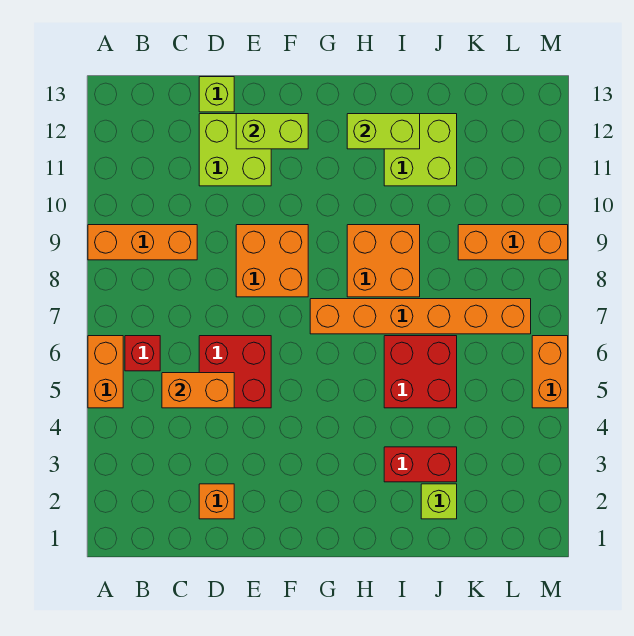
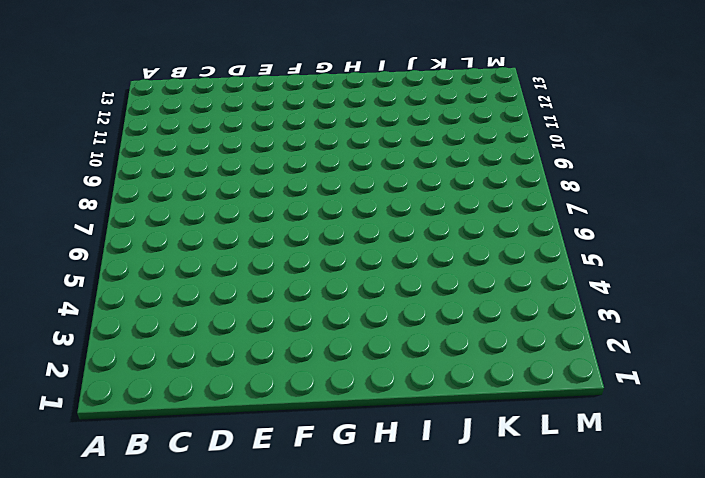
none -> orange brick A5:A6 level 1
none -> orange brick A9:C9 level 1
none -> red brick B6 level 1

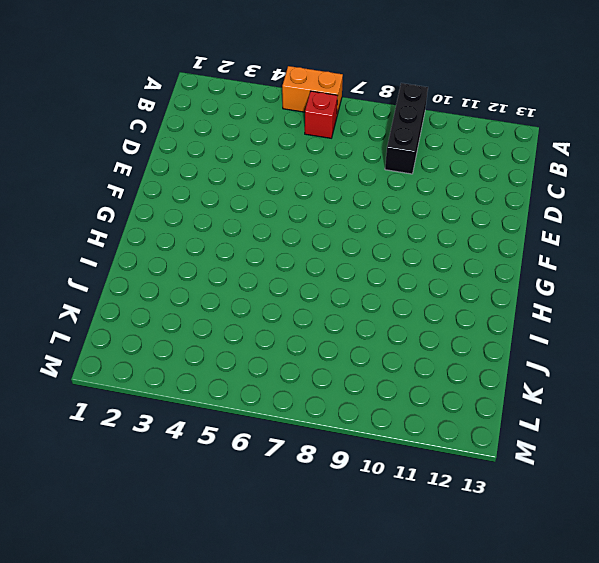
black brick A9:C9 level 1 -> orange brick A9:C9 level 1
none -> orange brick D2 level 1
none -> red brick D5:E6 level 1
none -> lime brick D11:E12 level 1

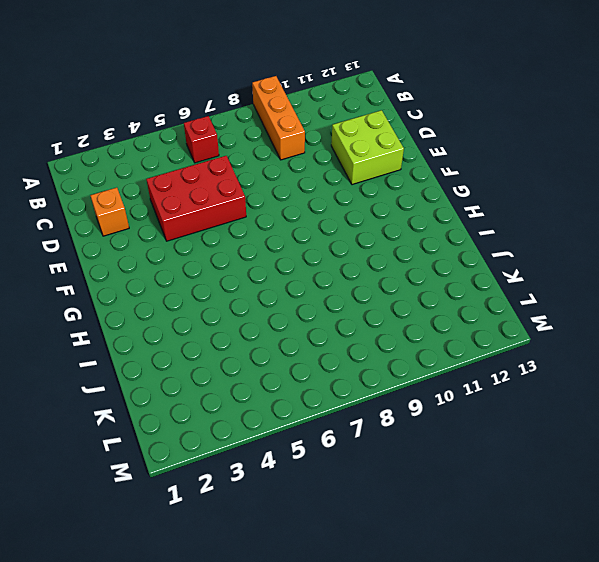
red brick D4:E6 level 1 -> red brick D5:E6 level 1
none -> orange brick A5:A6 level 1
none -> lime brick D13 level 1
none -> orange brick E8:F9 level 1

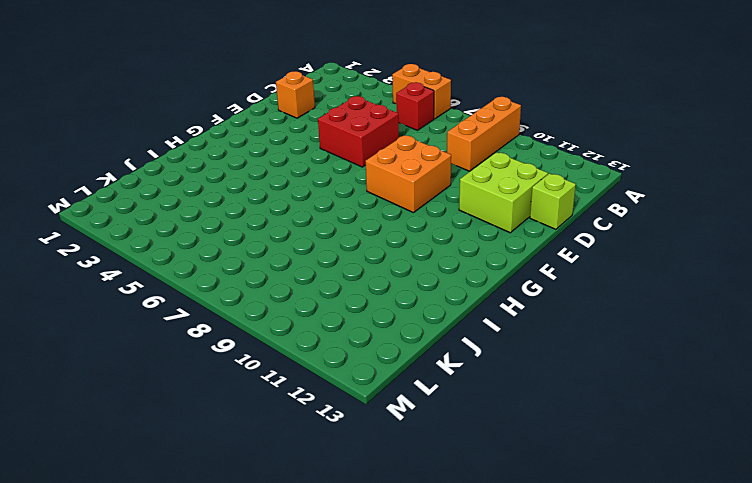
none -> orange brick G7:L7 level 1
none -> orange brick H8:I9 level 1
none -> red brick I3:J3 level 1

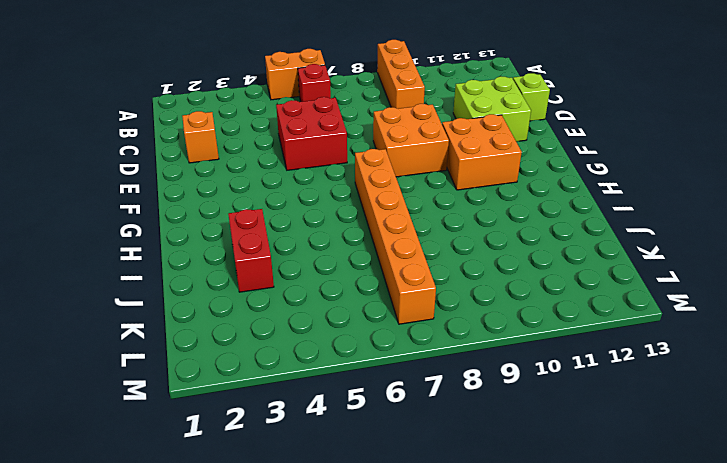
orange brick F10:G11 level 1 -> orange brick H8:I9 level 1
none -> red brick I5:J6 level 1
none -> lime brick I11:J12 level 1
none -> lime brick J2 level 1

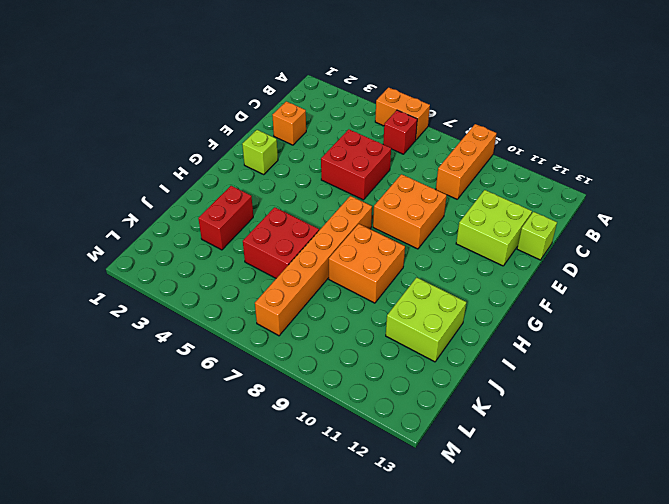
lime brick F2 level 1 -> lime brick J2 level 1
none -> orange brick K9:M9 level 1
none -> orange brick M5:M6 level 1
none -> orange brick C5:D5 level 2

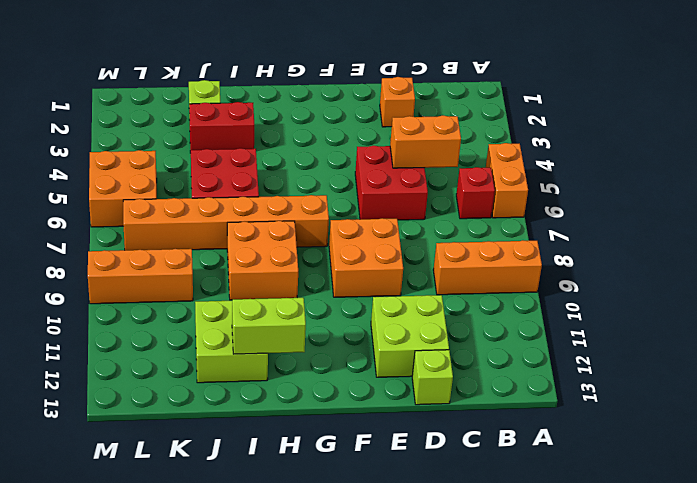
orange brick L5:M6 level 1 -> orange brick M5:M6 level 1
none -> lime brick E12:F12 level 2

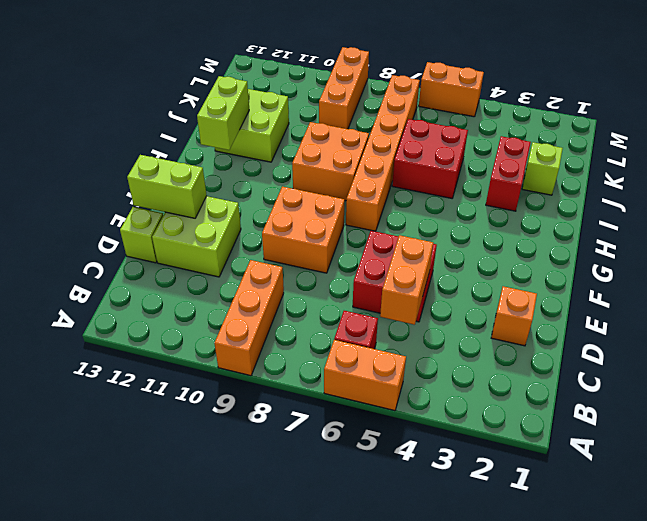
lime brick E12:E13 level 2 -> lime brick E12:F12 level 2

